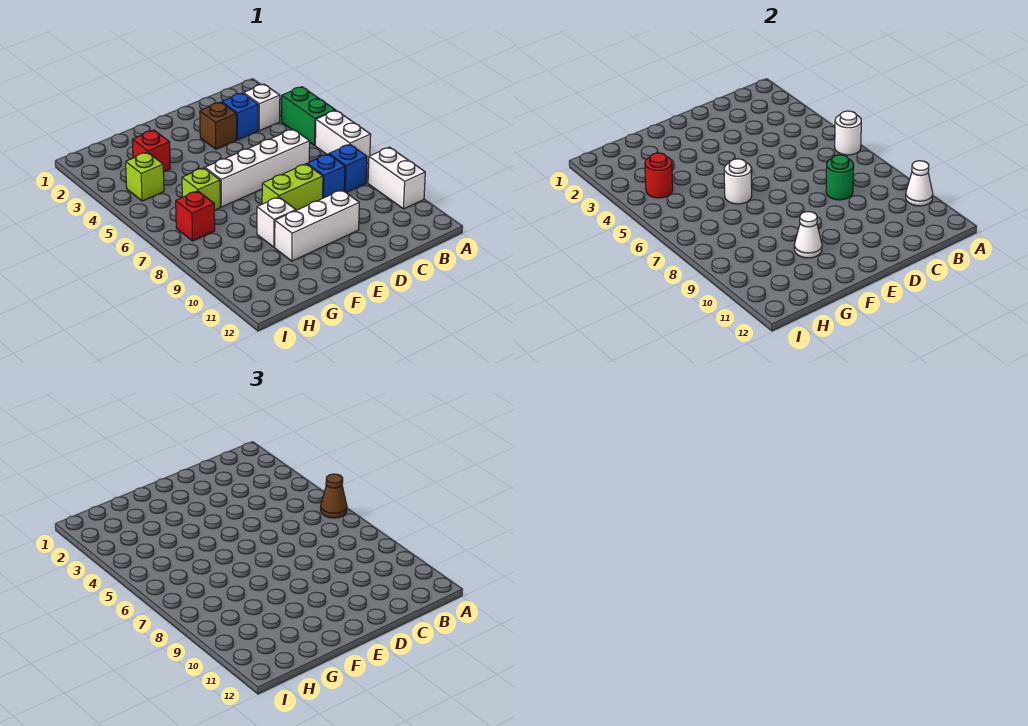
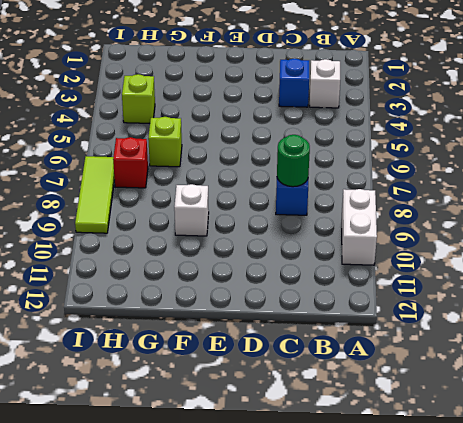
lime tile I7:I9 level 1 -> none
none -> green brick A4:A5 level 1
none -> white brick A6:A7 level 1
none -> blue brick B8 level 1

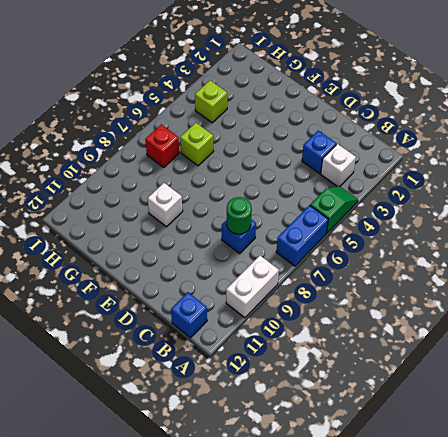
green slope A4:A5 level 1 top 5 -> green brick A4:A5 level 1
blue brick A6:A7 level 1 -> white brick A6:A7 level 1
blue brick B12 level 1 -> blue brick B8 level 1
none -> white brick C6:F6 level 1
none -> brown brick D3 level 1
none -> lime brick D8:E8 level 1

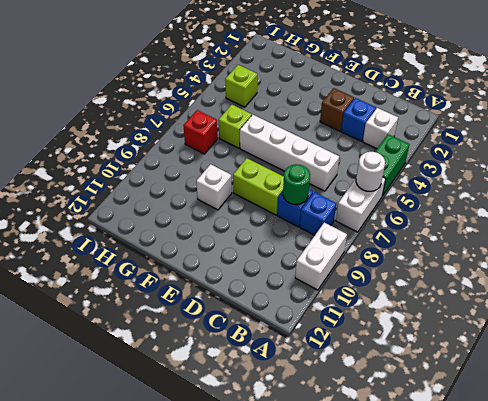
none -> white brick D10:F10 level 1
none -> red brick G3 level 1
none -> white cone A10 level 2

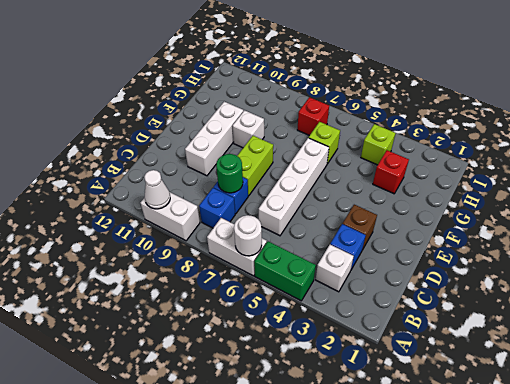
none -> white round brick F6 level 2
none -> white cone F10 level 2
none -> red round brick H4 level 2

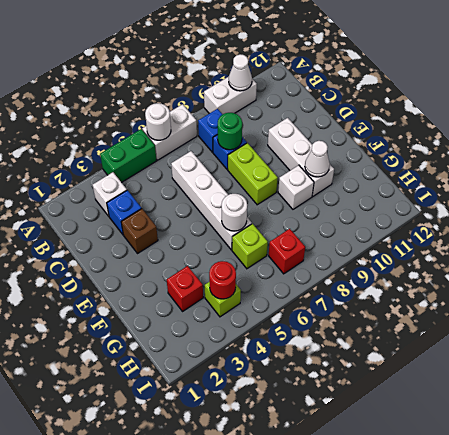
none -> brown cone A6 level 3

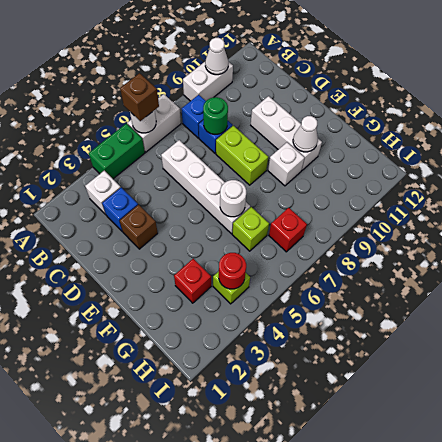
brown brick A6 level 3 -> brown cone A6 level 3

